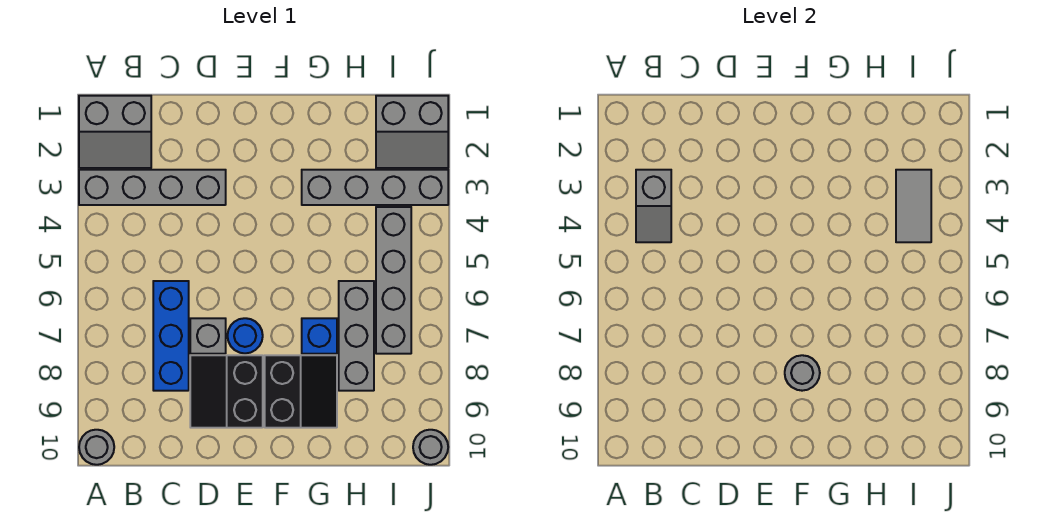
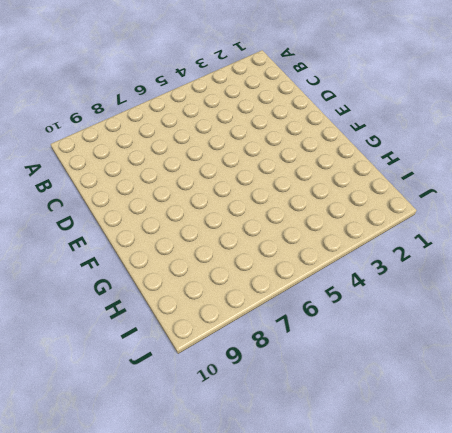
none -> grey slope A1:B2 level 1 top 1
none -> grey brick A3:D3 level 1
none -> grey round brick A10 level 1

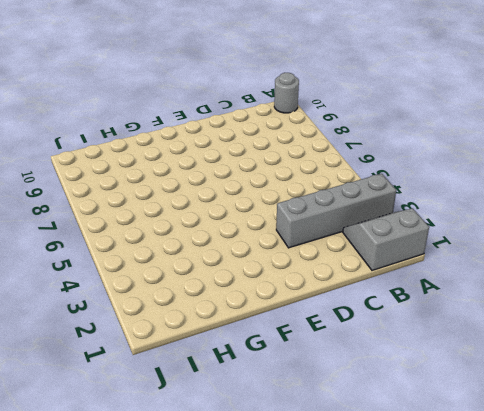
none -> blue brick C6:C8 level 1
none -> grey brick D7 level 1
none -> black slope D8:E9 level 1 top E

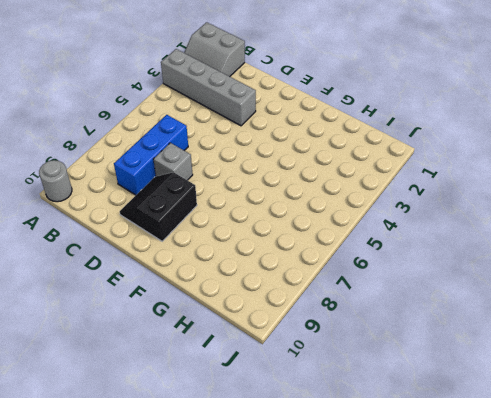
none -> blue round brick E7 level 1
none -> black slope F8:G9 level 1 top F
none -> grey brick G3:J3 level 1

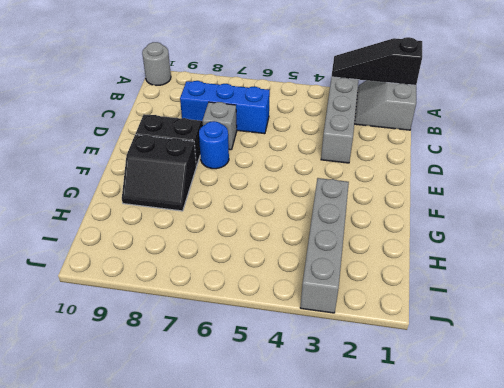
black slope A1:A3 level 2 top 1 -> none
none -> blue brick G7 level 1
none -> grey brick H6:H8 level 1
none -> grey slope I1:J2 level 1 top 1

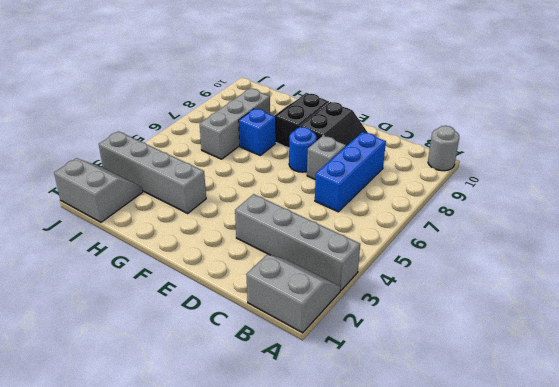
none -> grey brick I4:I7 level 1
none -> grey round brick J10 level 1
none -> grey slope B3:B4 level 2 top 3

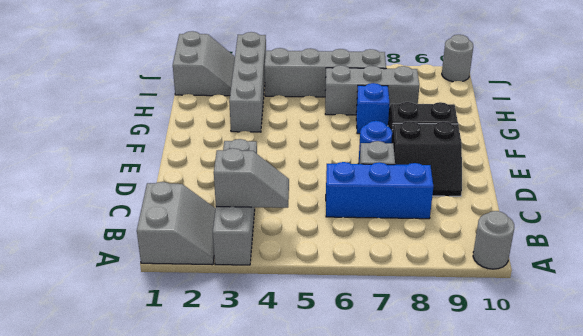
none -> grey round brick F8 level 2
none -> grey tile I3:I4 level 2

